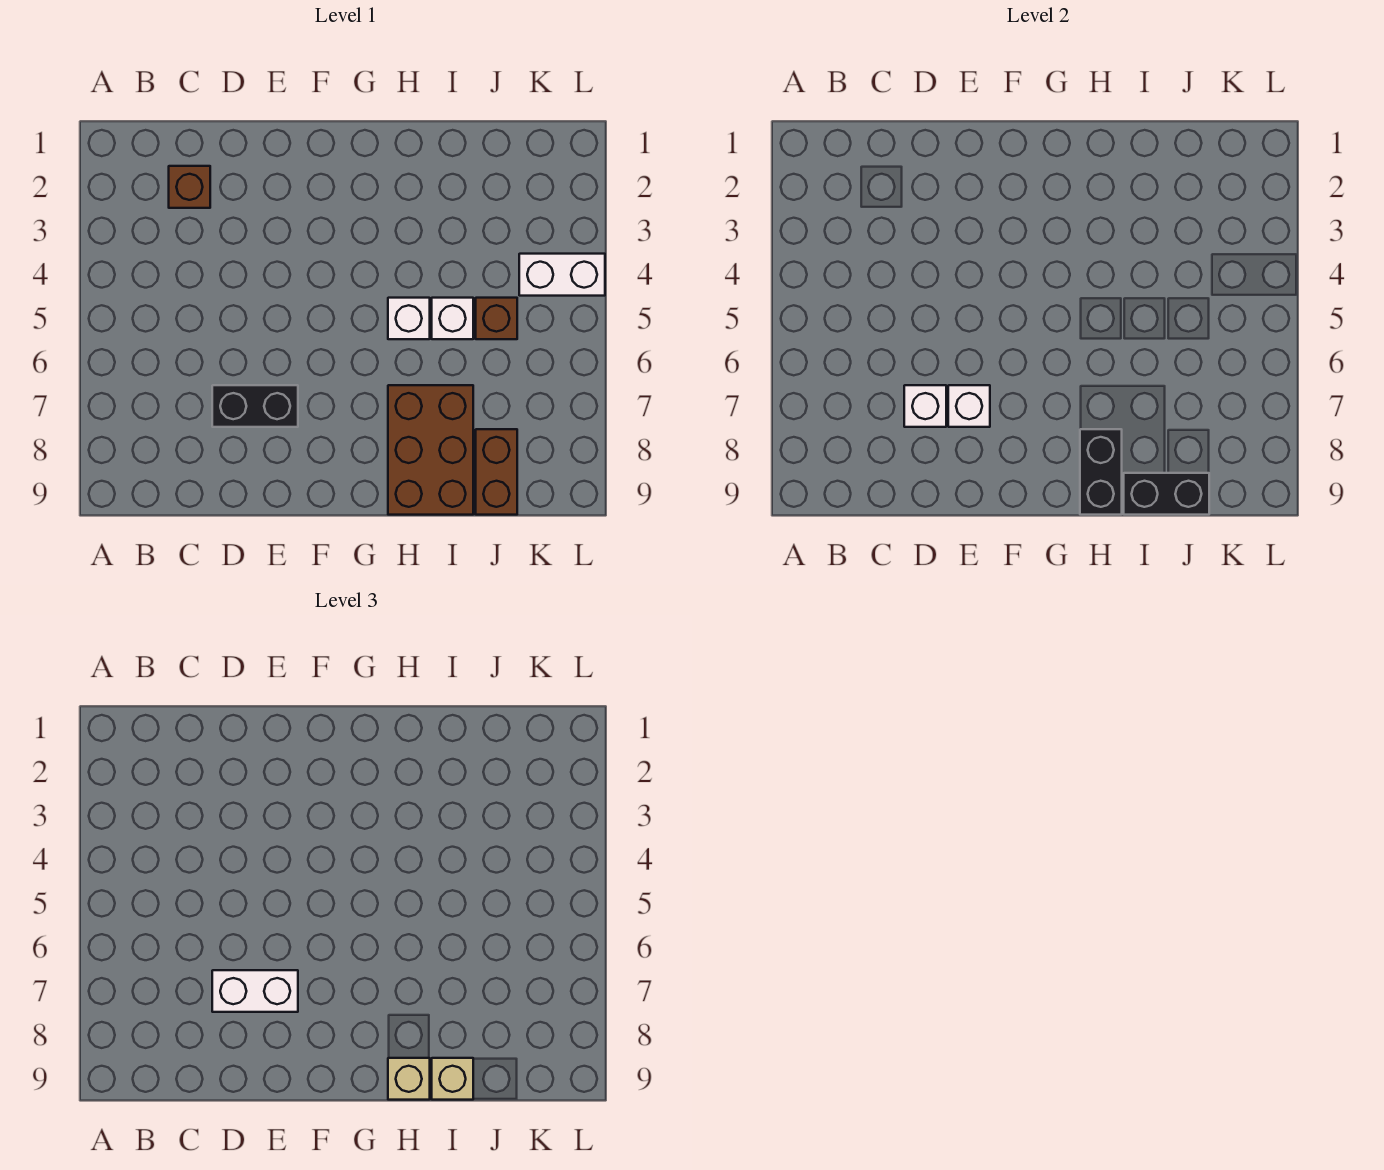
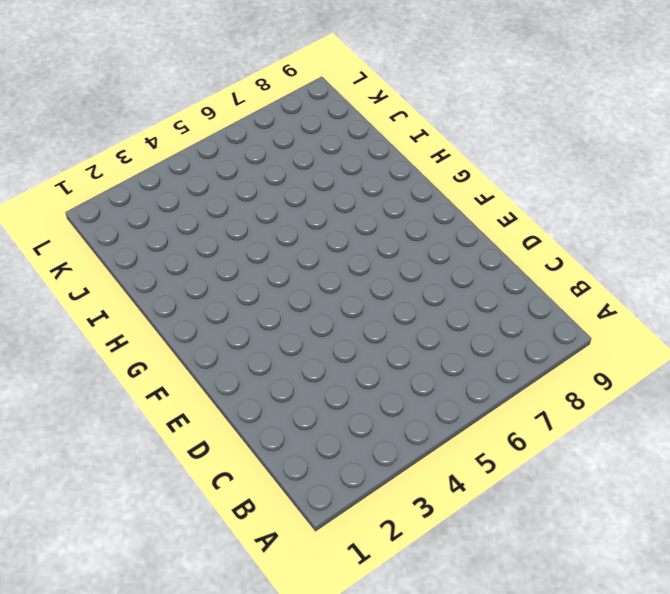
none -> brown brick C2 level 1
none -> black brick D7:E7 level 1
none -> white brick H5 level 1

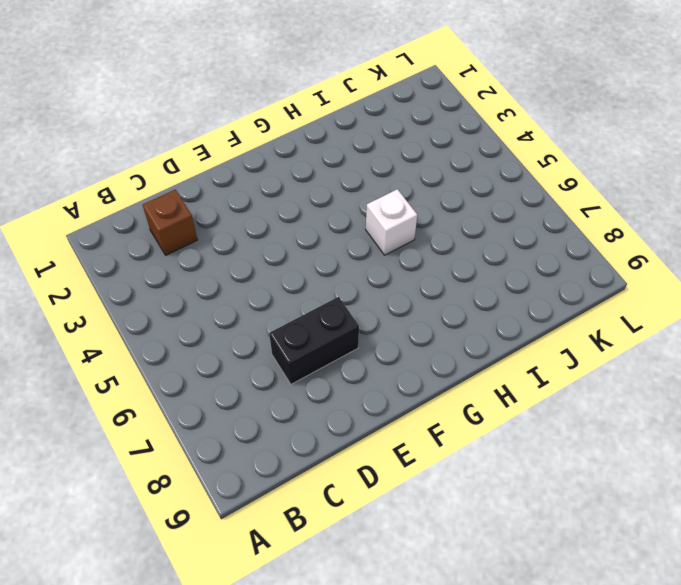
none -> brown brick H7:I9 level 1
none -> white brick I5 level 1
none -> brown brick J5 level 1

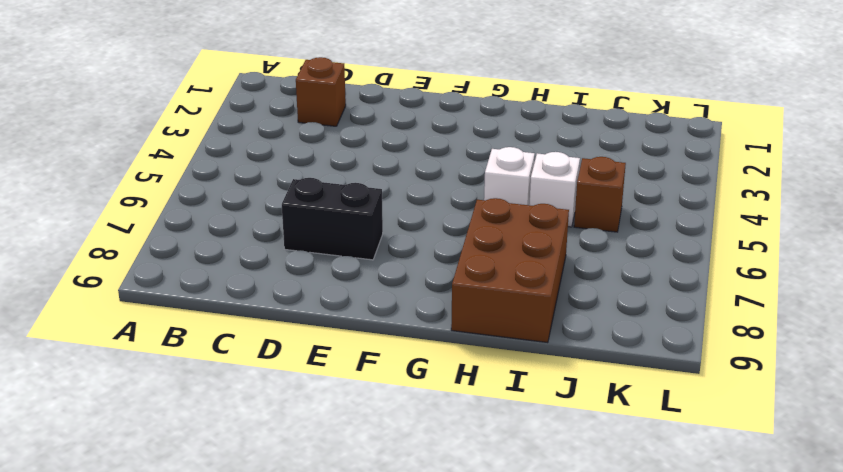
none -> brown brick J8:J9 level 1
none -> white brick K4:L4 level 1
none -> white brick D7 level 2

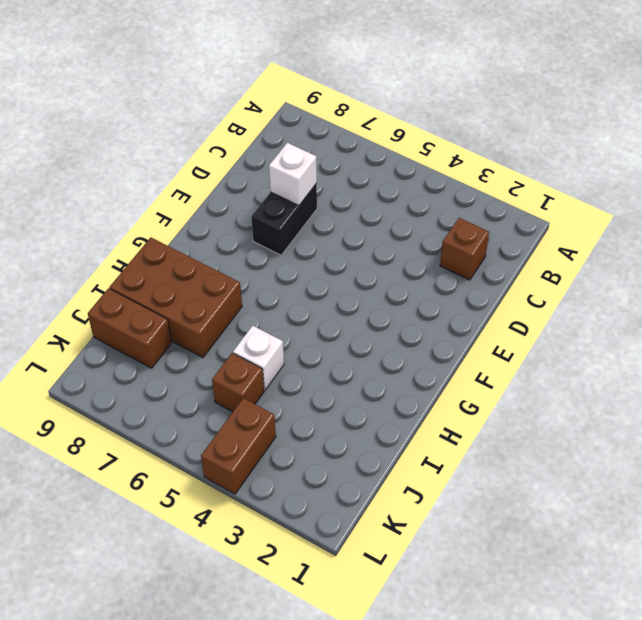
brown brick K4:L4 level 1 -> white brick K4:L4 level 1
none -> white brick H5 level 1
none -> white brick E7 level 2
none -> black brick H8:H9 level 2

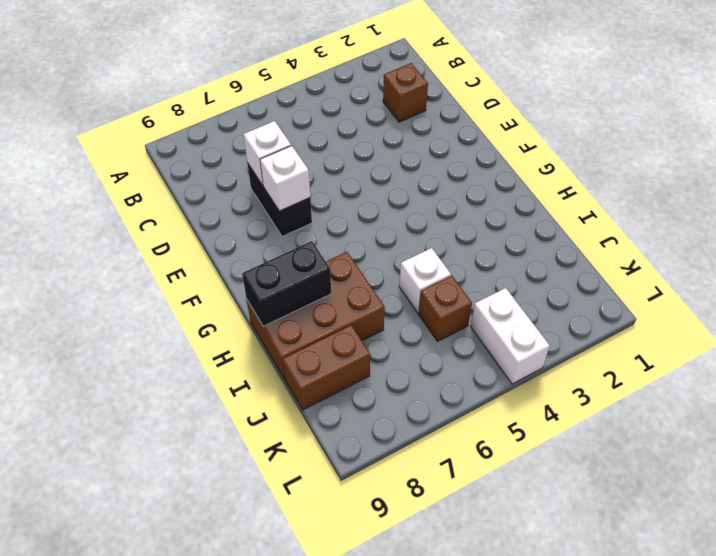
none -> white brick H5 level 1
none -> black brick I9:J9 level 2
none -> white brick D7:E7 level 3

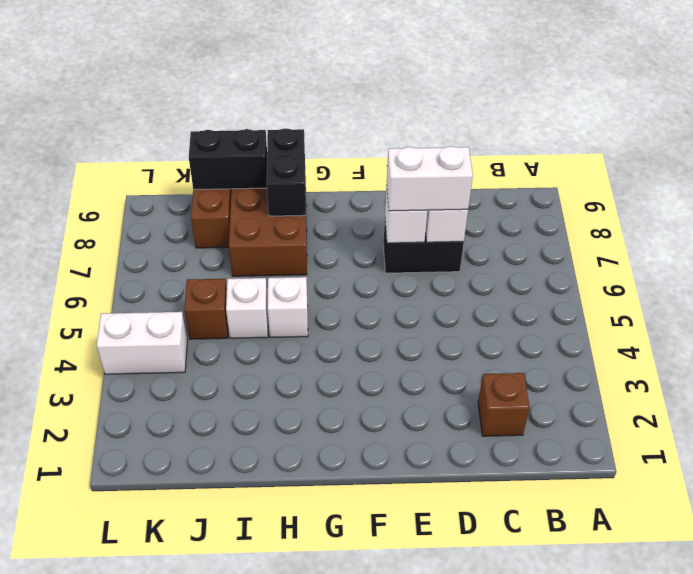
none -> tan brick H9 level 3
none -> tan brick I9 level 3

